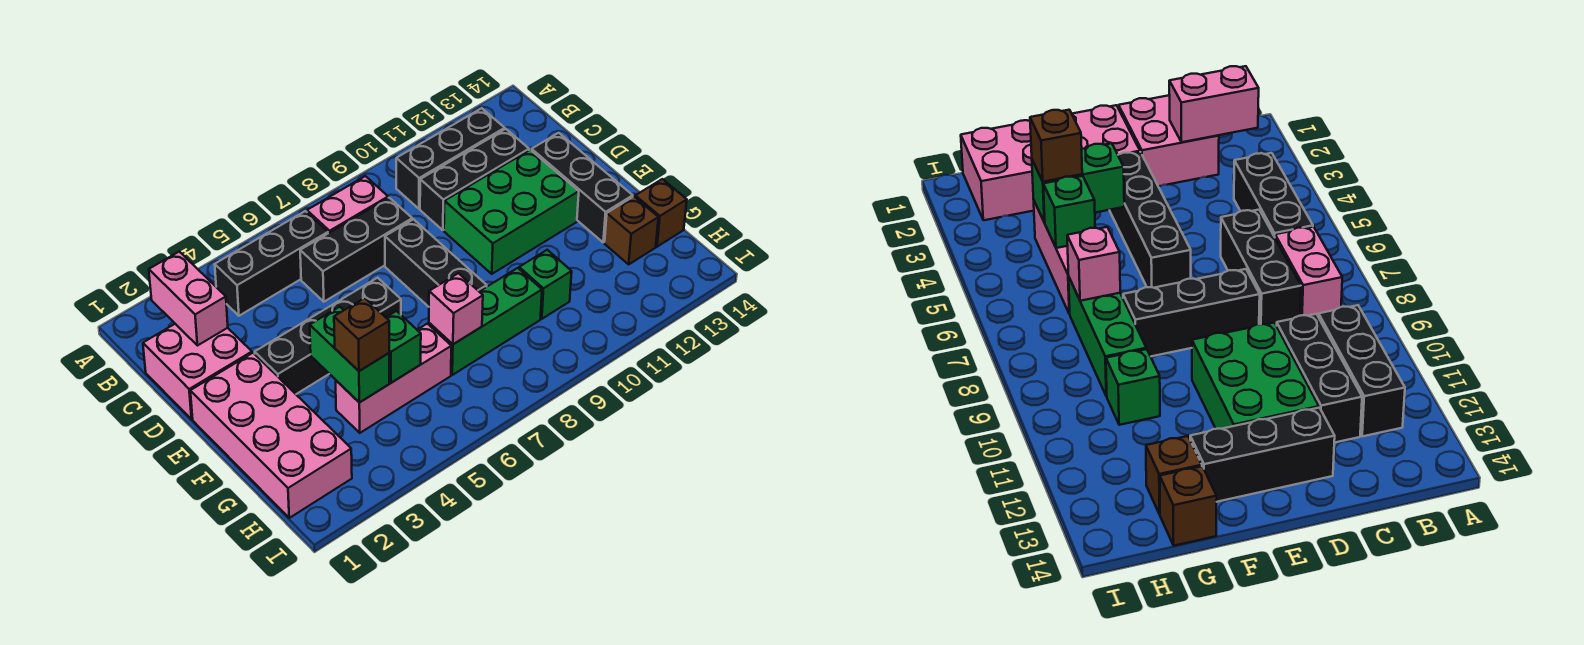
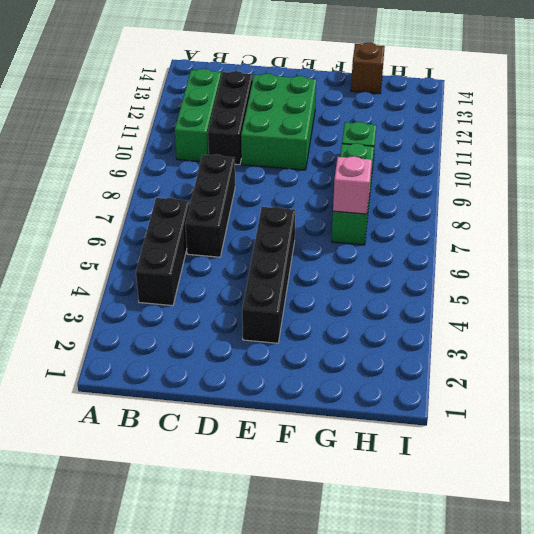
green brick B10:B12 level 1 -> black brick B10:B12 level 1
none -> pink brick B7:B8 level 1
none -> pink brick C1:D2 level 1
none -> black brick D8:F8 level 1

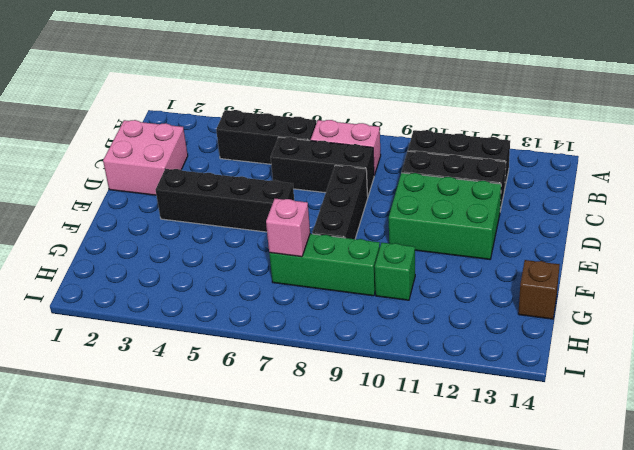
none -> black brick D13:F13 level 1
none -> pink brick E1:H2 level 1
none -> pink brick G4:G6 level 1

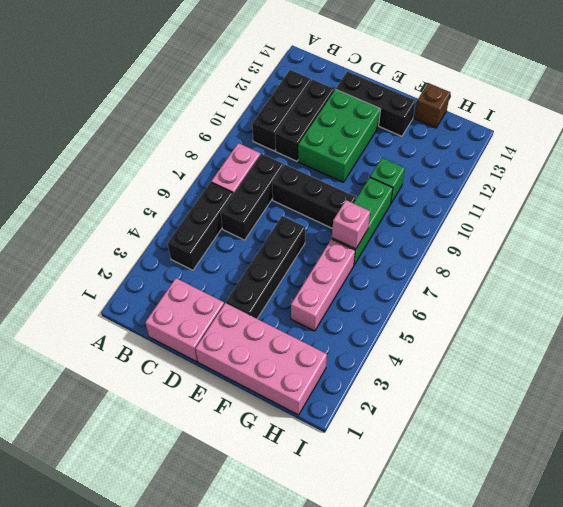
none -> brown brick G13 level 1
none -> pink brick B2:C2 level 2
none -> green brick F4:G4 level 2

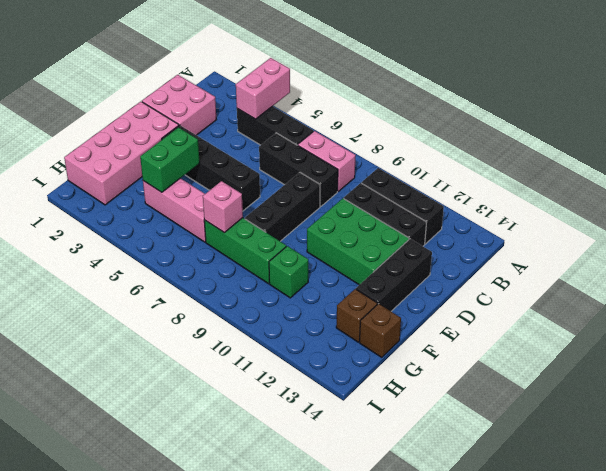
pink brick A4:B4 level 2 -> pink brick B2:C2 level 2
none -> green brick G5 level 2
none -> brown brick G4 level 3

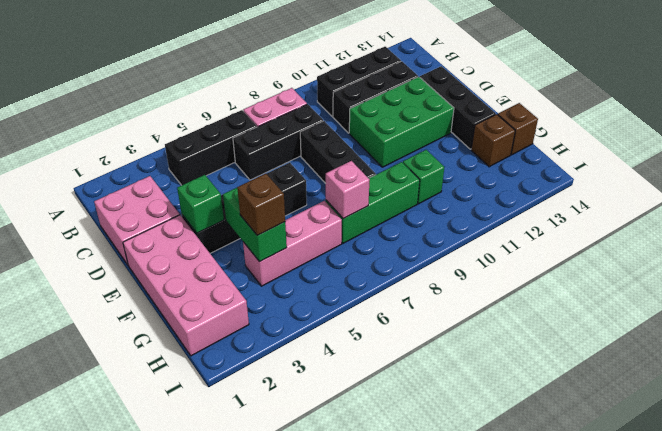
green brick E3 level 2 -> green brick G5 level 2
none -> pink brick B2:C2 level 2

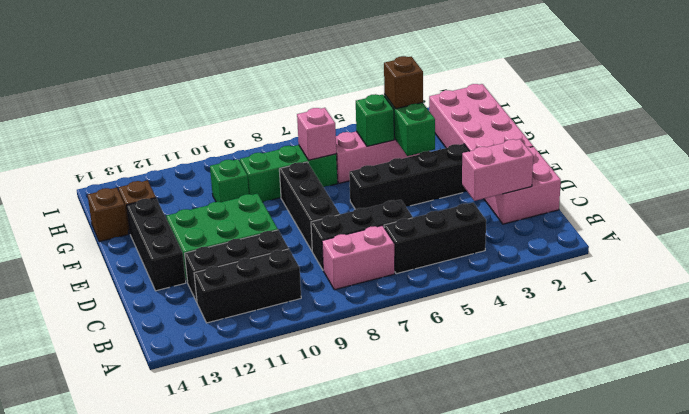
pink brick C2:C3 level 2 -> pink brick B2:C2 level 2

